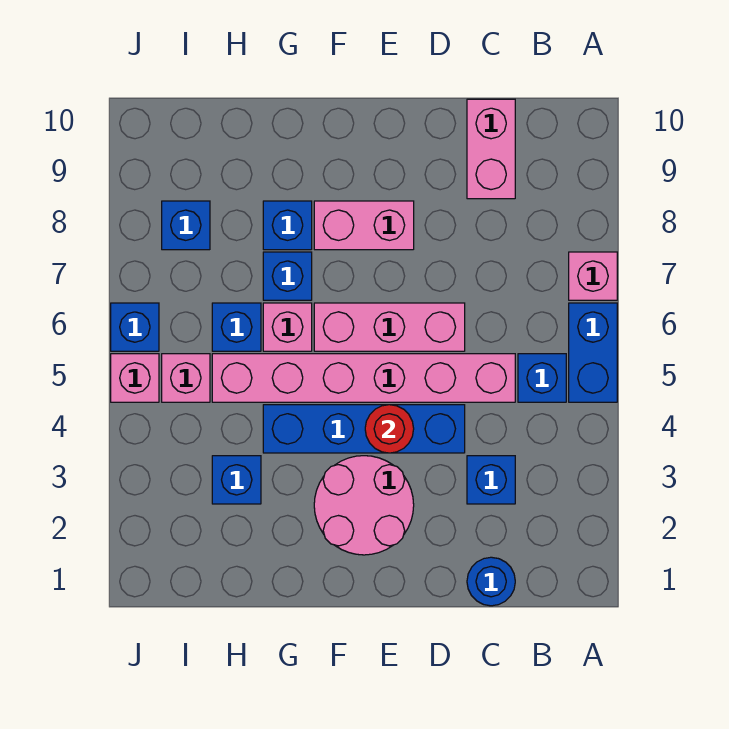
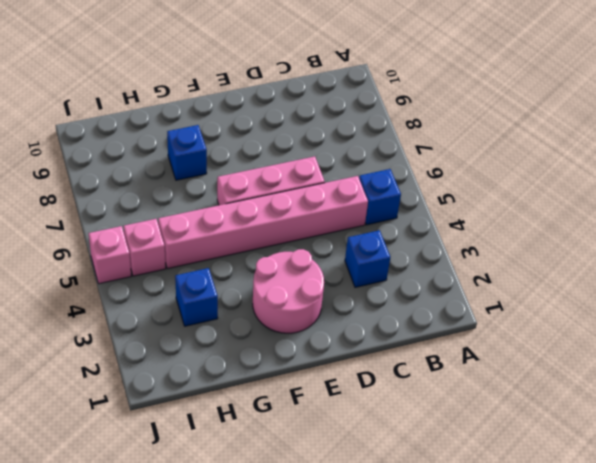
none -> blue brick A5:A6 level 1
none -> pink brick A7 level 1
none -> blue round brick C1 level 1

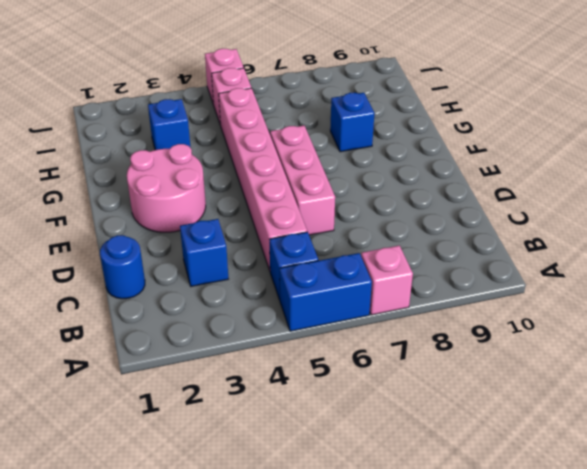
none -> pink brick C9:C10 level 1
none -> blue brick D4:G4 level 1
none -> pink brick E8:F8 level 1

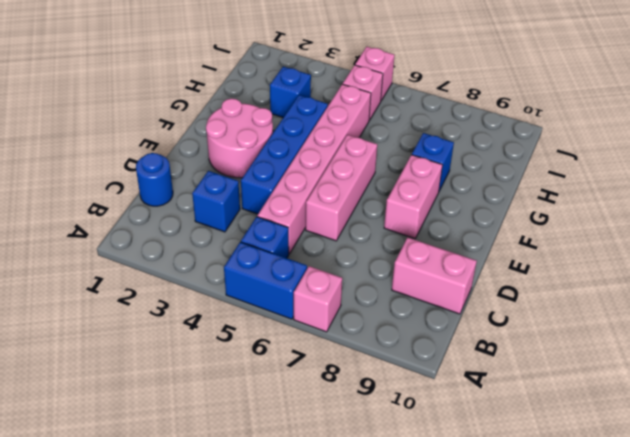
none -> pink brick G6 level 1
none -> blue brick G7 level 1
none -> blue brick H6 level 1

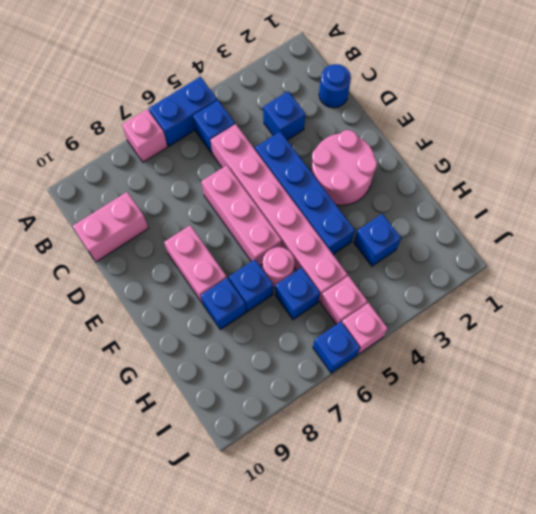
pink round brick G6 level 1 -> pink brick G6 level 1
none -> blue brick I8 level 1
none -> red round brick E4 level 2

